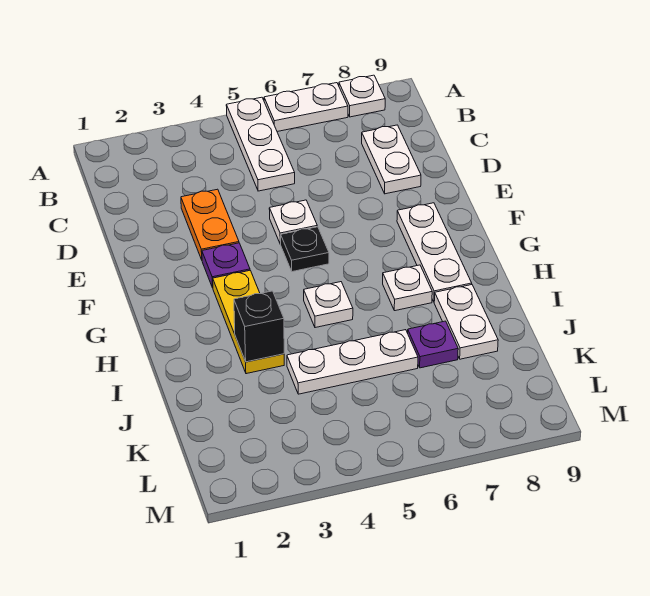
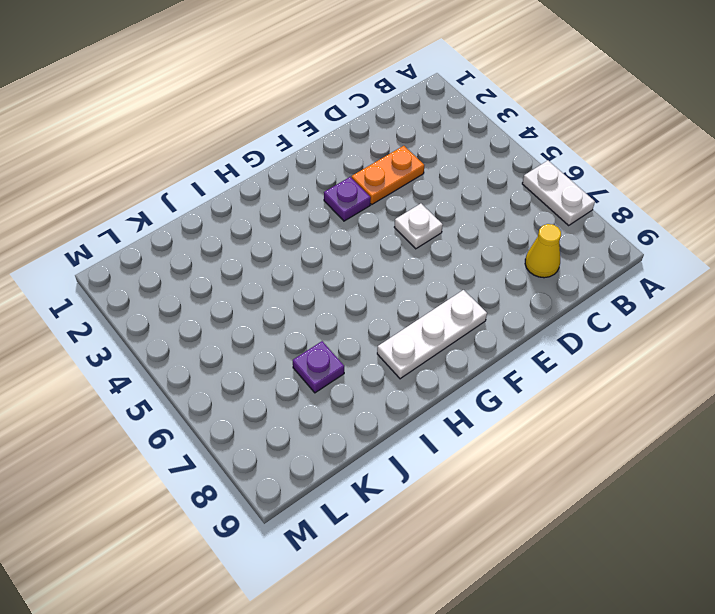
yellow cone C8 level 1 -> white plate C8:D8 level 1
none -> white plate A5:C5 level 1
none -> white plate A8 level 1
none -> black plate F5 level 1

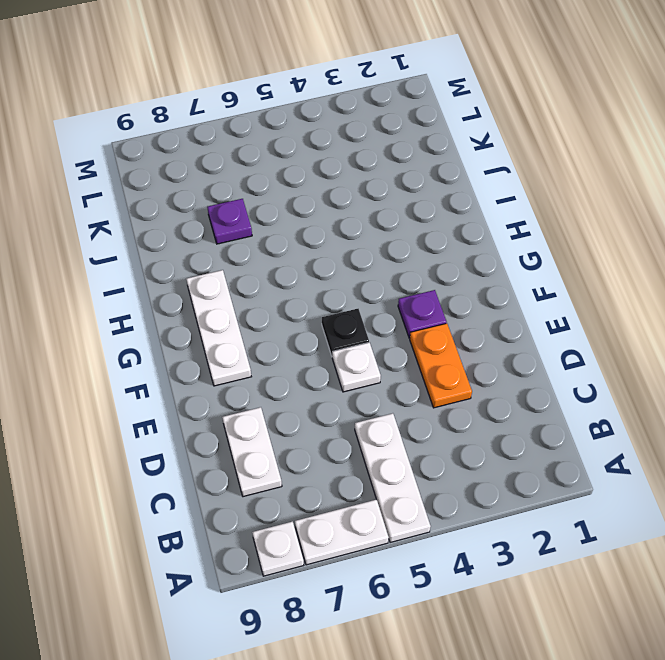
none -> yellow plate G3:I3 level 1
none -> white plate H5 level 1
none -> white plate H7 level 1

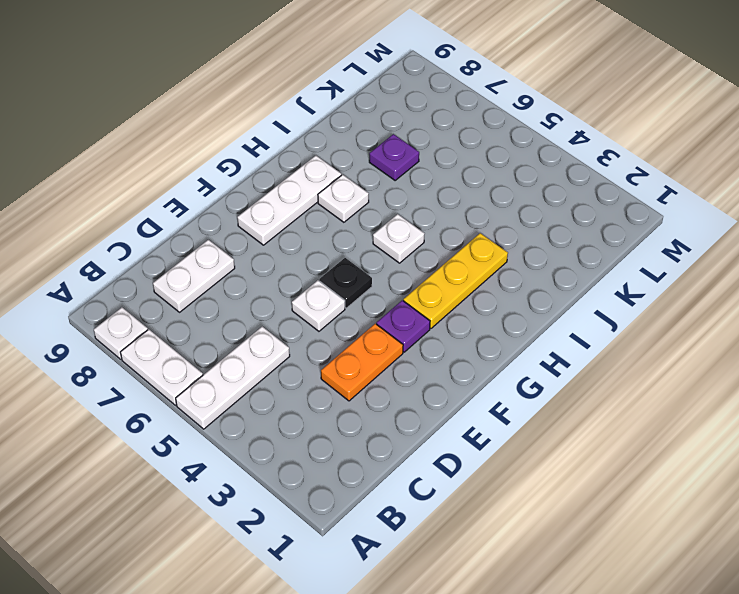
none -> white plate I8:J8 level 1
none -> white plate J4:J6 level 1
none -> black brick I3 level 2

